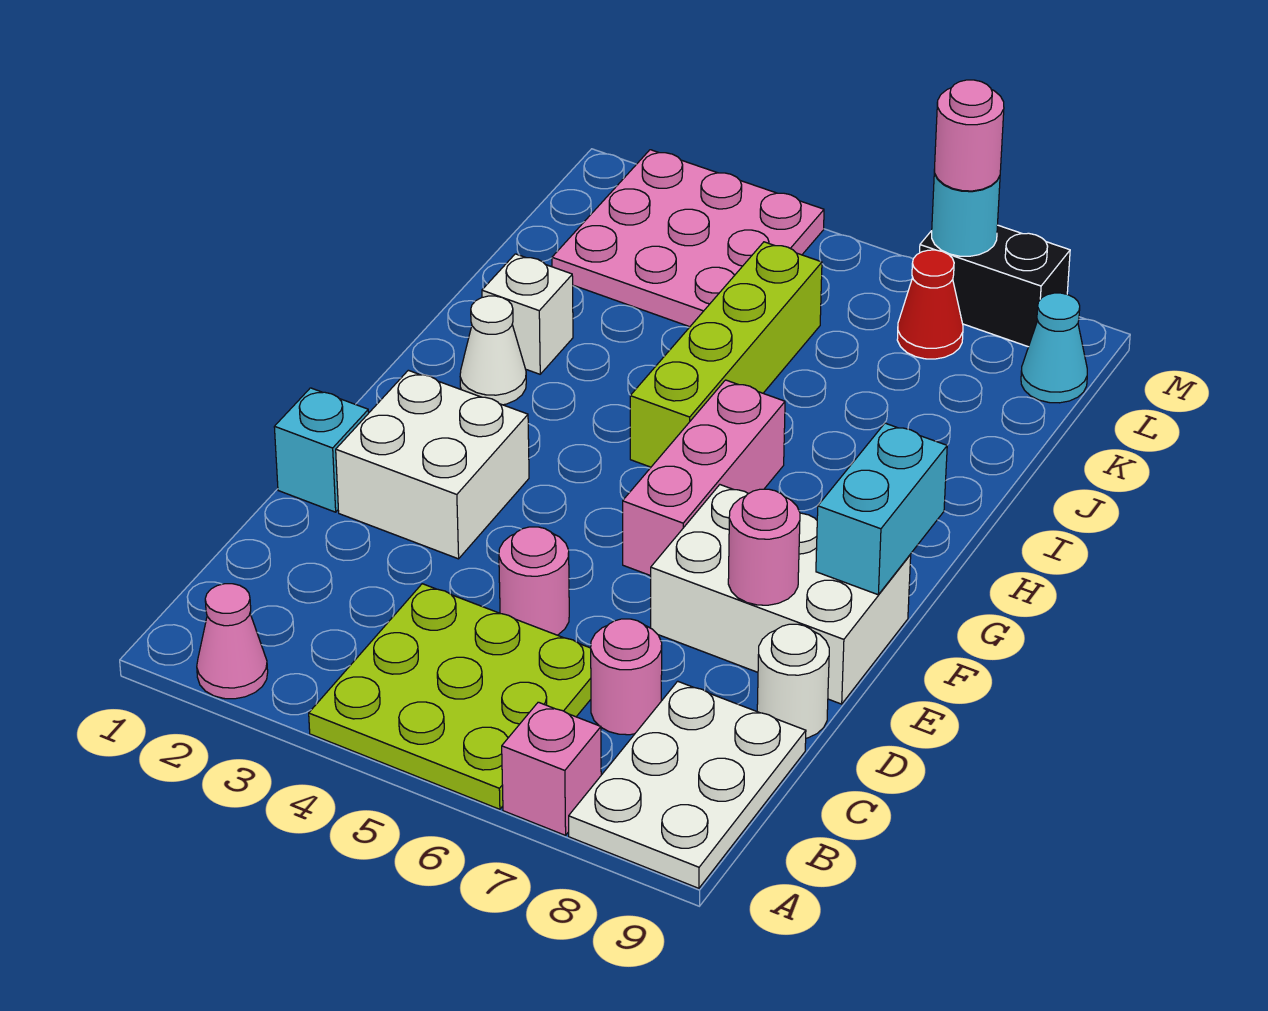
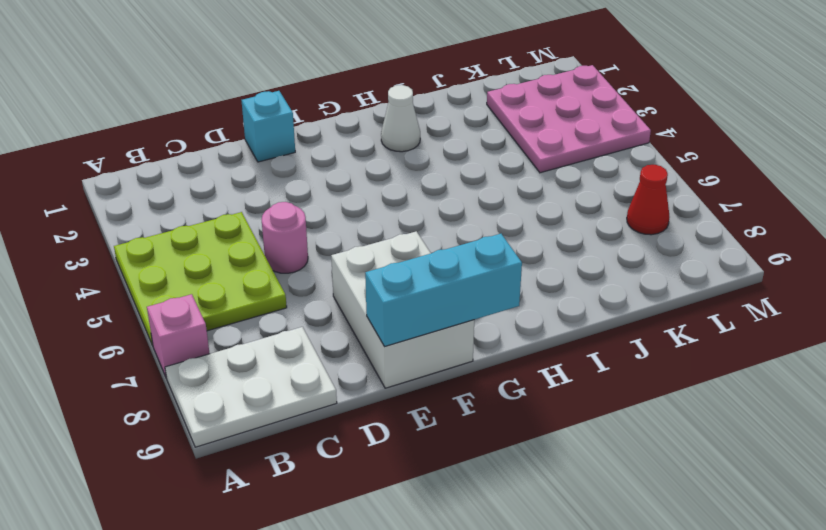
cyan brick E9:G9 level 2 -> cyan brick F9:G9 level 2
none -> pink cone A2 level 1
none -> pink round brick C7 level 1
none -> white round brick D9 level 1

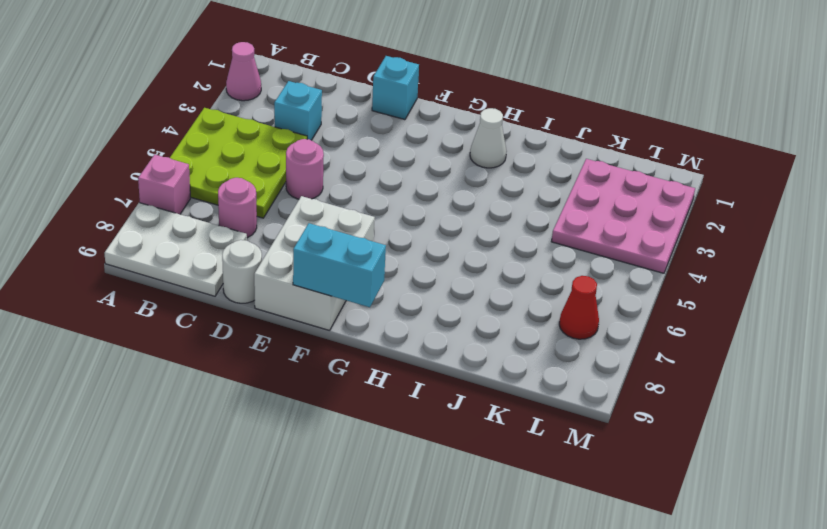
cyan brick C3 level 1 -> none
none -> white brick E2:F3 level 1
none -> pink brick F6:H6 level 1
none -> lime brick H5:K5 level 1

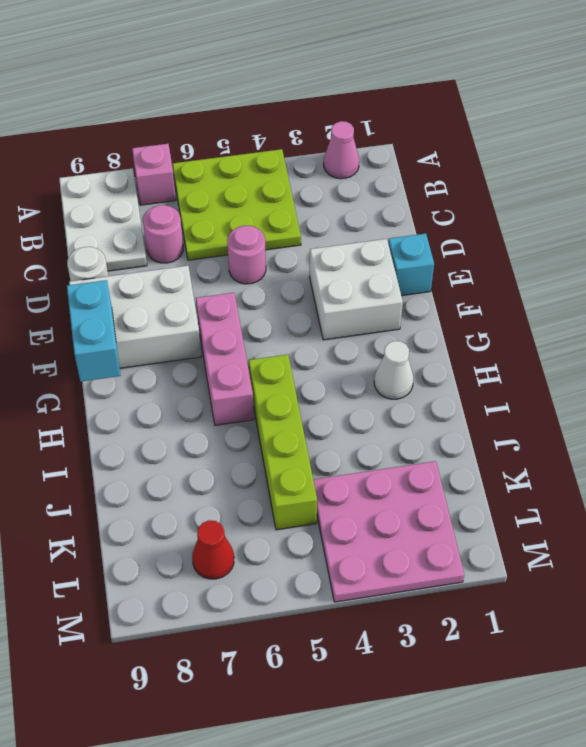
none -> white brick I2 level 1
none -> cyan cone L9 level 1
none -> black brick M7:M8 level 1

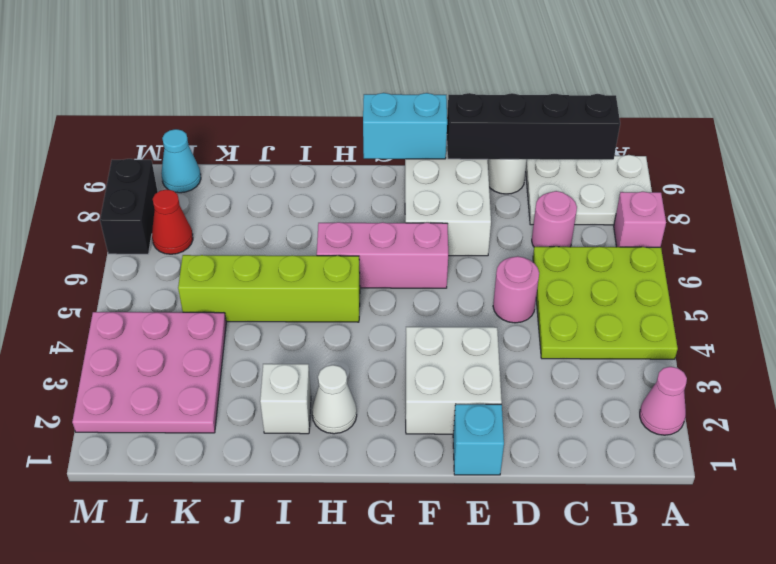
black brick B9:E9 level 2 -> none
none -> pink round brick E8 level 2
none -> cyan round brick M7 level 2
none -> pink round brick M7 level 3

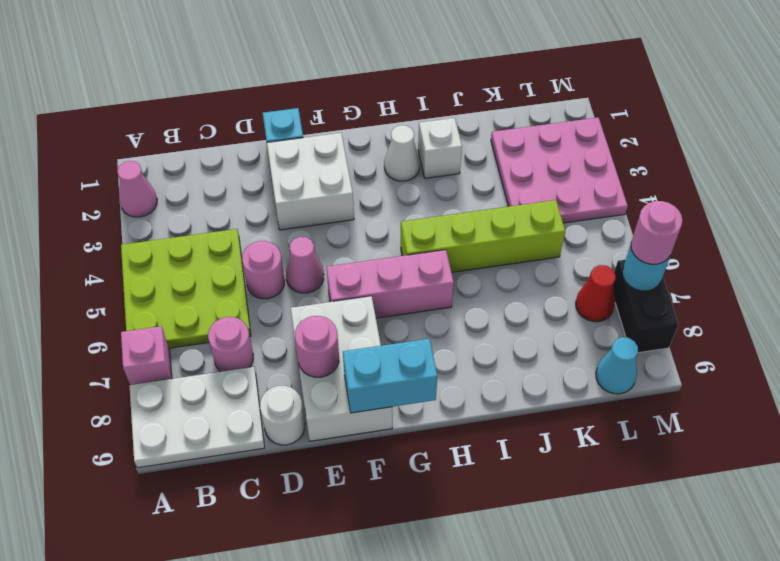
pink cone E5 level 1 -> none

